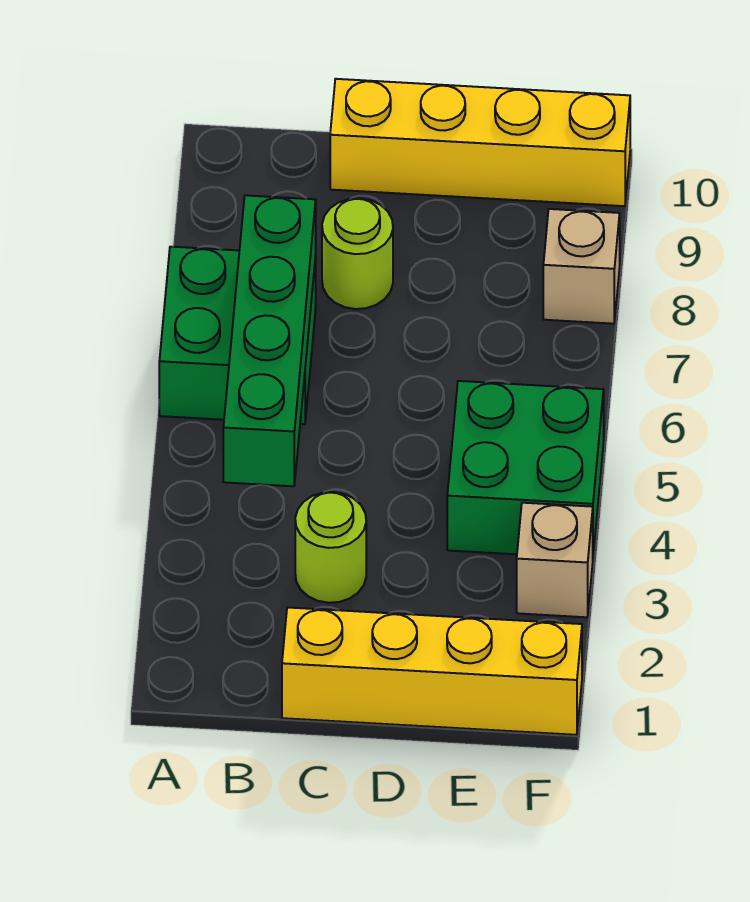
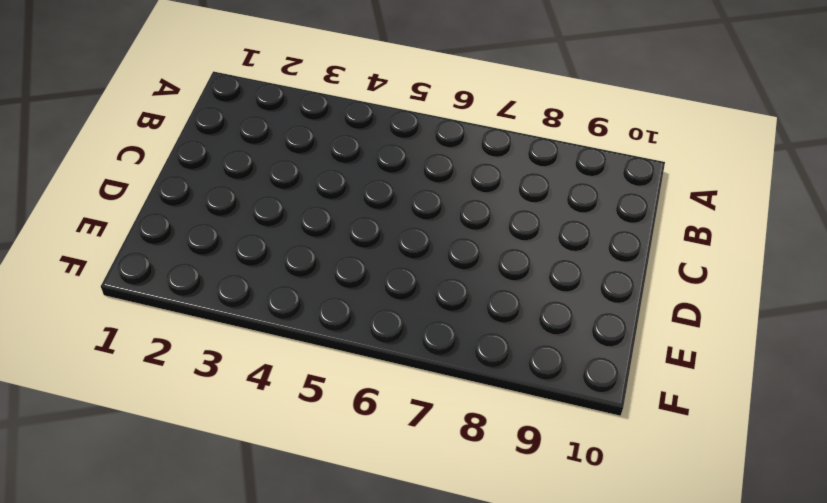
none -> green brick A6:B7 level 1
none -> yellow brick C1:F1 level 1

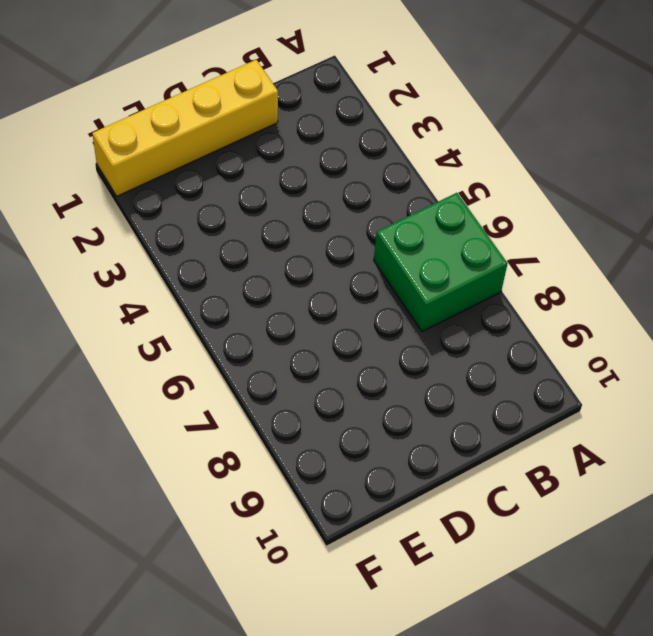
none -> lime round brick C3 level 1
none -> lime round brick C8 level 1

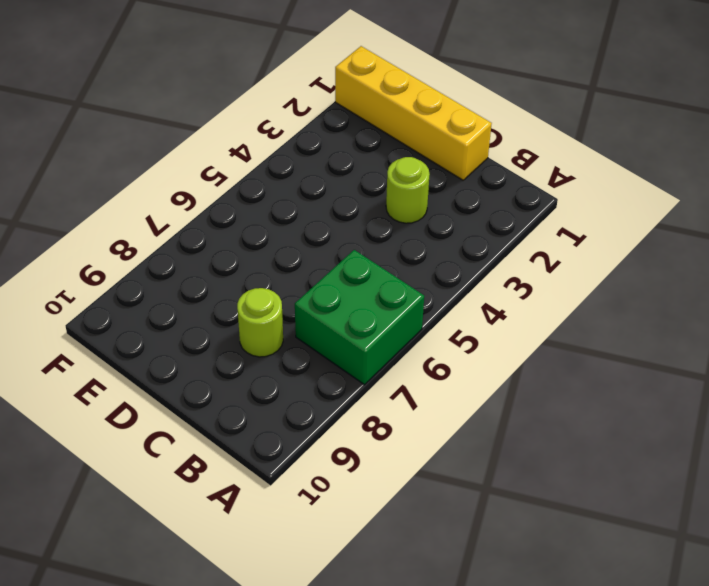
none -> yellow brick C10:F10 level 1
none -> green brick E4:F5 level 1

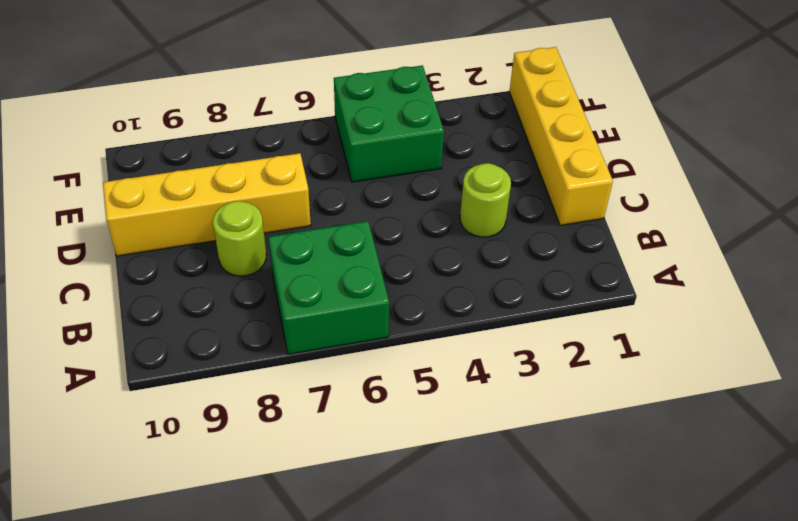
yellow brick D7:D10 level 1 -> yellow brick C10:F10 level 1
none -> tan brick F3 level 1
none -> tan brick F8 level 1

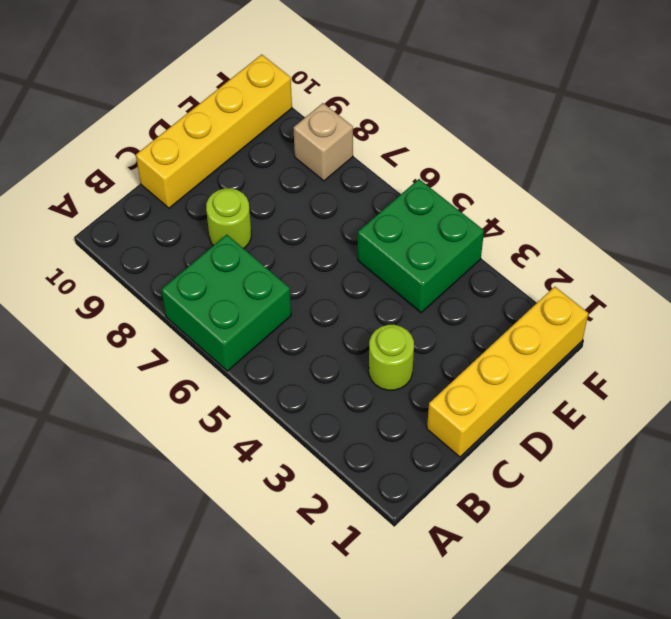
none -> tan brick F3 level 1
none -> green brick B4:B7 level 2

